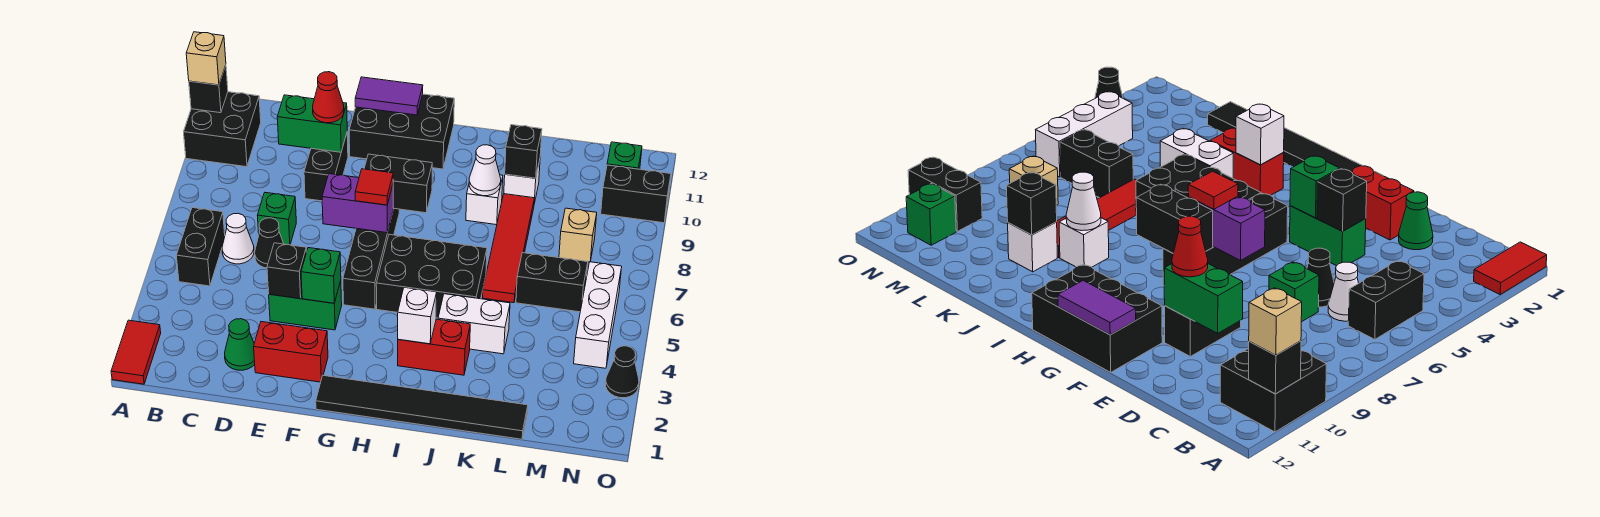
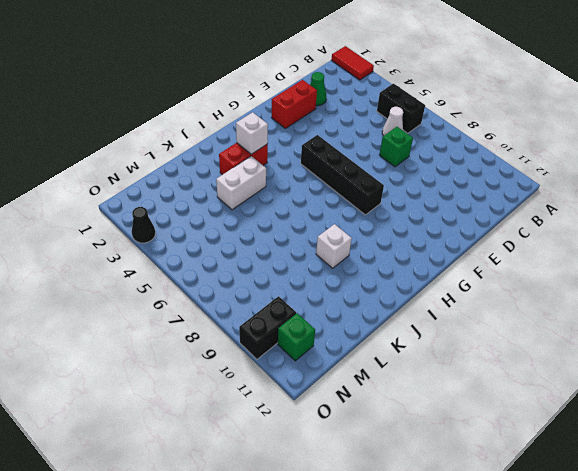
none -> black brick A10:B11 level 1
none -> black cone D6 level 1
none -> green brick E4:F4 level 1
none -> black brick E9:E10 level 1

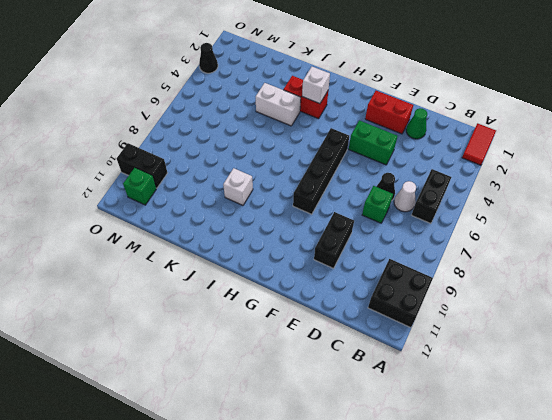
none -> black brick F11:H12 level 1
none -> black tile G1:L1 level 1
none -> black brick H5:J6 level 1
none -> red tile K6:K9 level 1

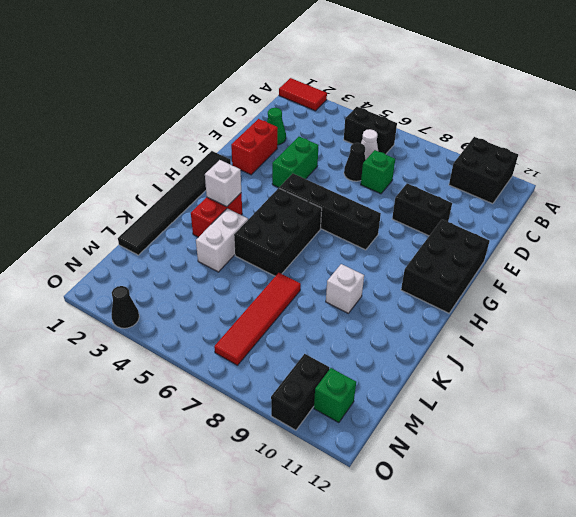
red tile K7:N7 level 1 -> red tile K6:K9 level 1
none -> white brick K10 level 1
none -> black brick L6:M6 level 1
none -> tan brick M8 level 1
none -> white brick N4:N6 level 1

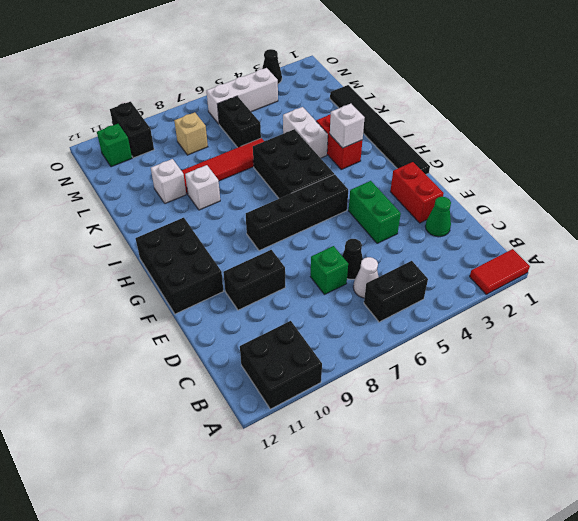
none -> black brick A11 level 2
none -> green brick D10:E10 level 2
none -> black brick E4 level 2
none -> green brick F4 level 2

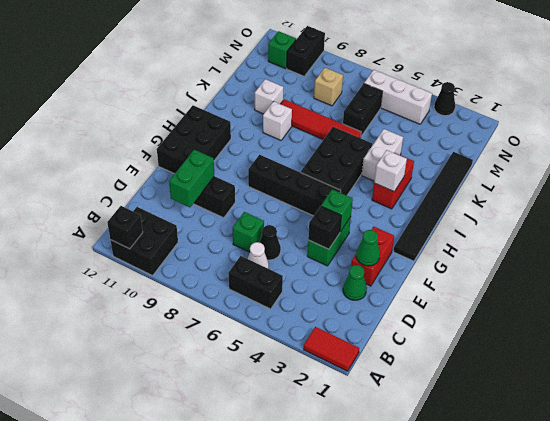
green cone E2 level 2 -> none
none -> purple brick F7:G7 level 2
none -> purple tile F12:G12 level 2
none -> black brick G8:H8 level 2
none -> white cone J9 level 2

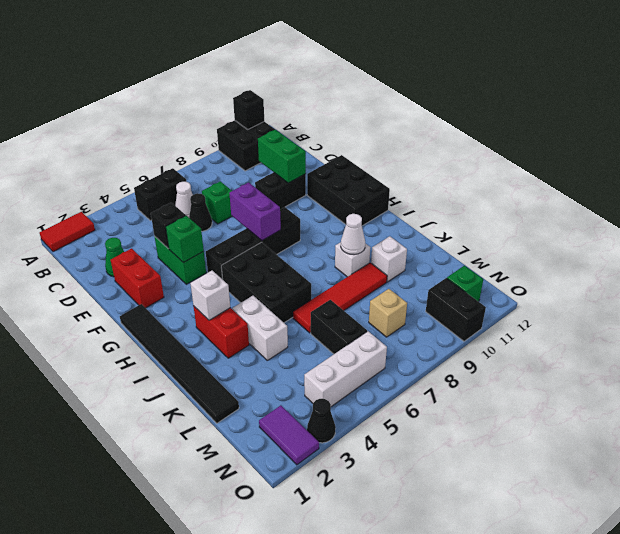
purple tile N2:O2 level 1 -> purple tile F12:G12 level 2
none -> black brick G8:H8 level 2
none -> black brick K10 level 2
none -> tan brick A11 level 3
none -> red cone E10 level 3

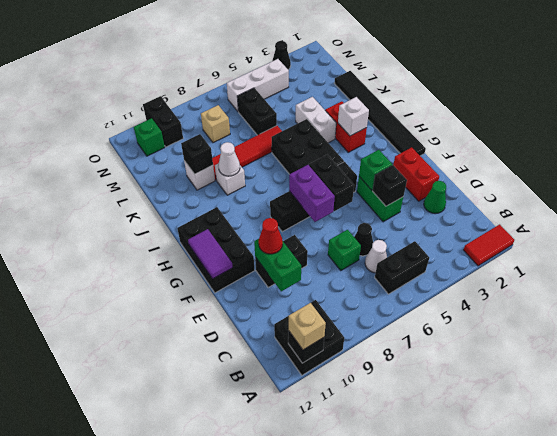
black brick F6:G6 level 2 -> black brick G8:H8 level 2
none -> red tile G7 level 3

